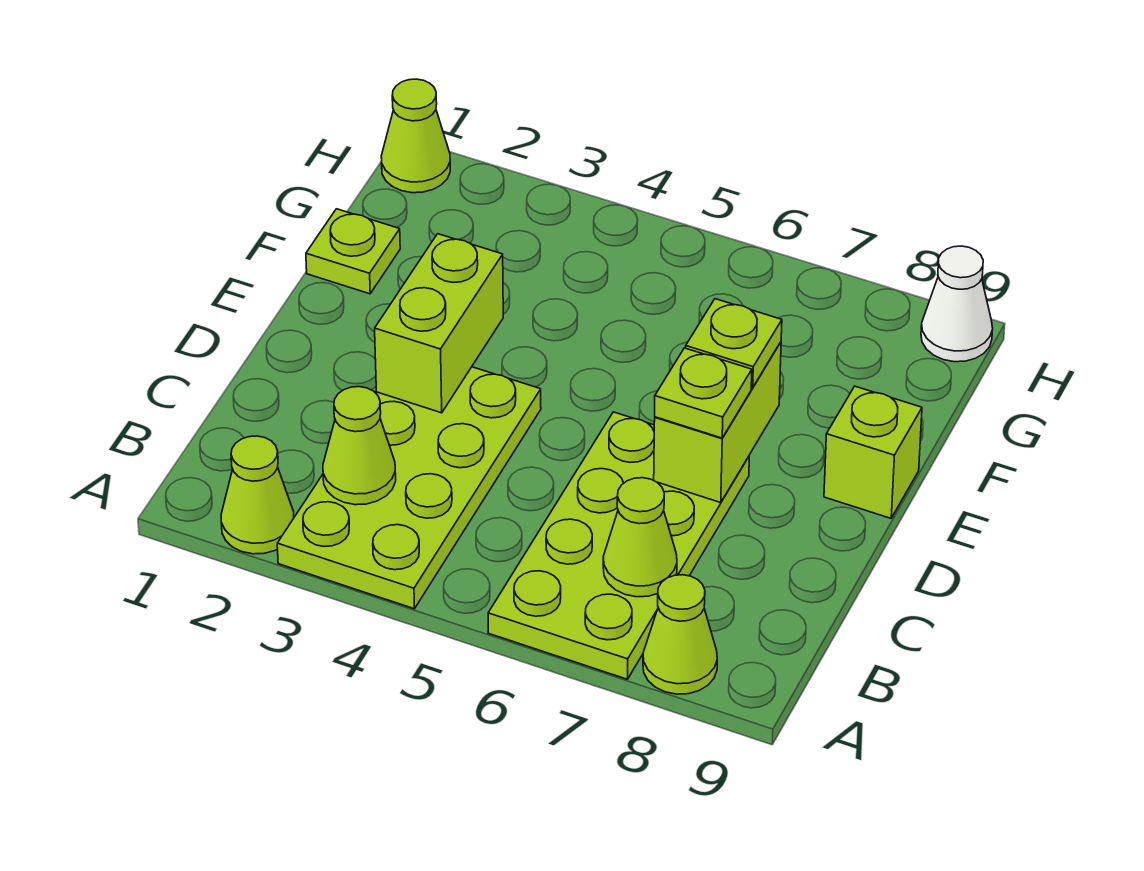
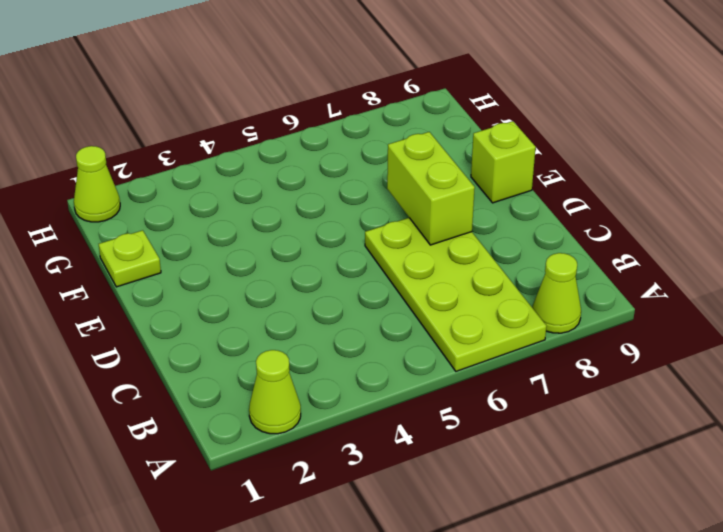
none -> lime plate A3:D4 level 1
none -> white cone H9 level 1
none -> lime cone B3 level 2

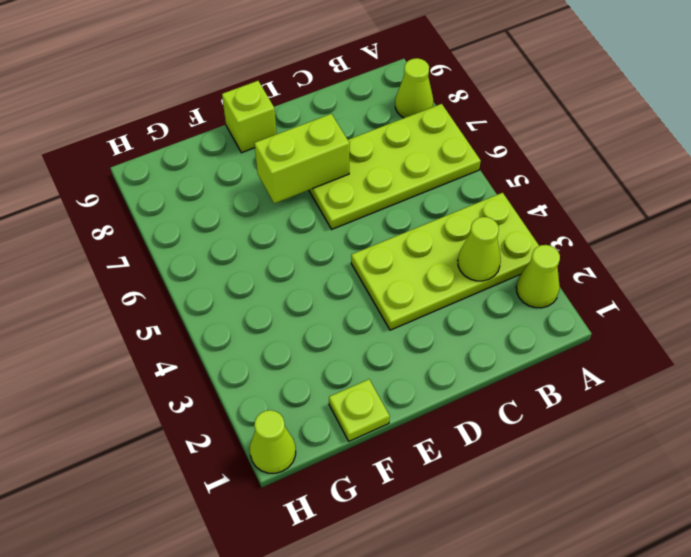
none -> white cone H9 level 1
none -> lime cone B7 level 2
none -> lime brick D3:E3 level 2

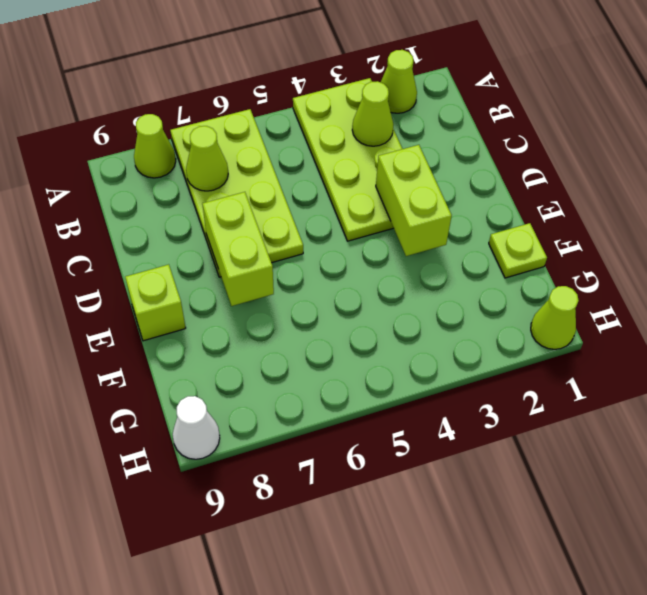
none -> lime plate D7 level 3
none -> lime plate E7 level 3

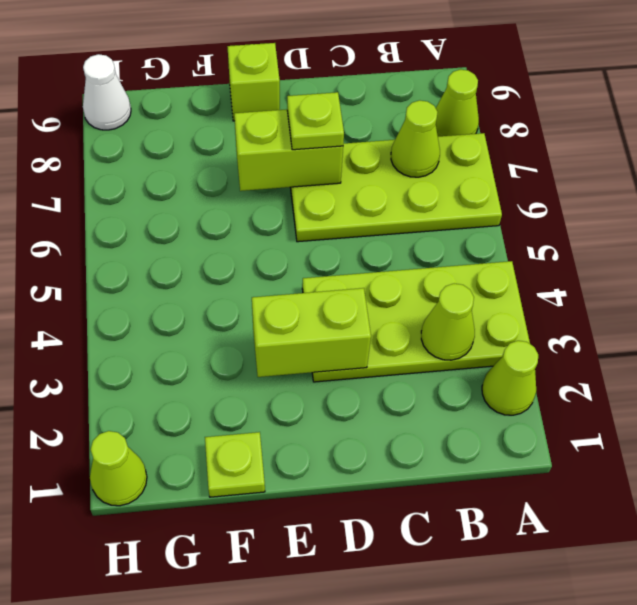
none -> lime plate E7 level 3

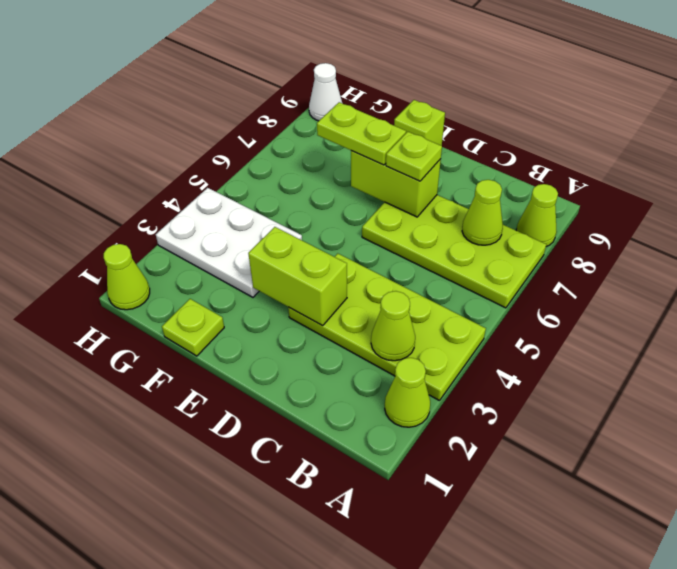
lime plate E7:F7 level 3 -> lime plate E7 level 3
white plate F3:H4 level 1 -> none

